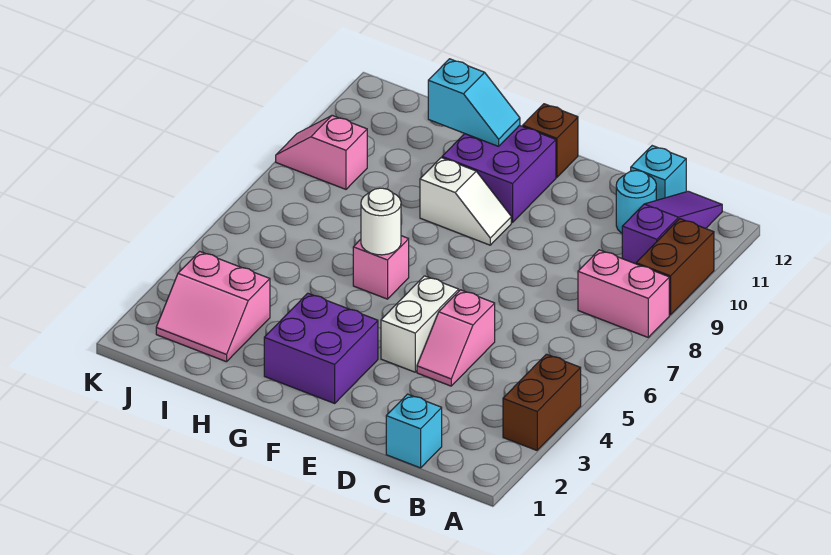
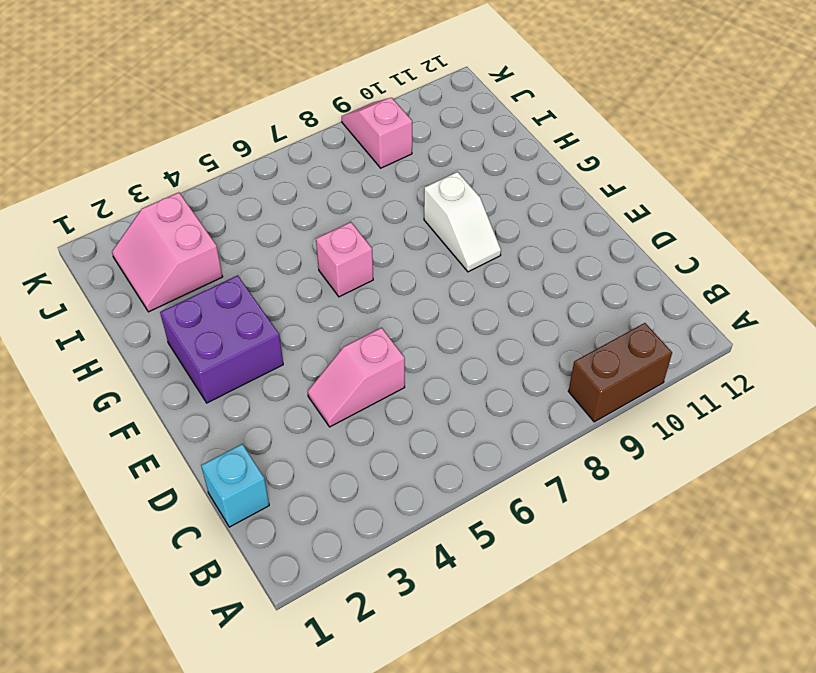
none -> brown brick A3:A4 level 1
none -> pink brick A8:B8 level 1
none -> purple slope B10:B12 level 1 top 10

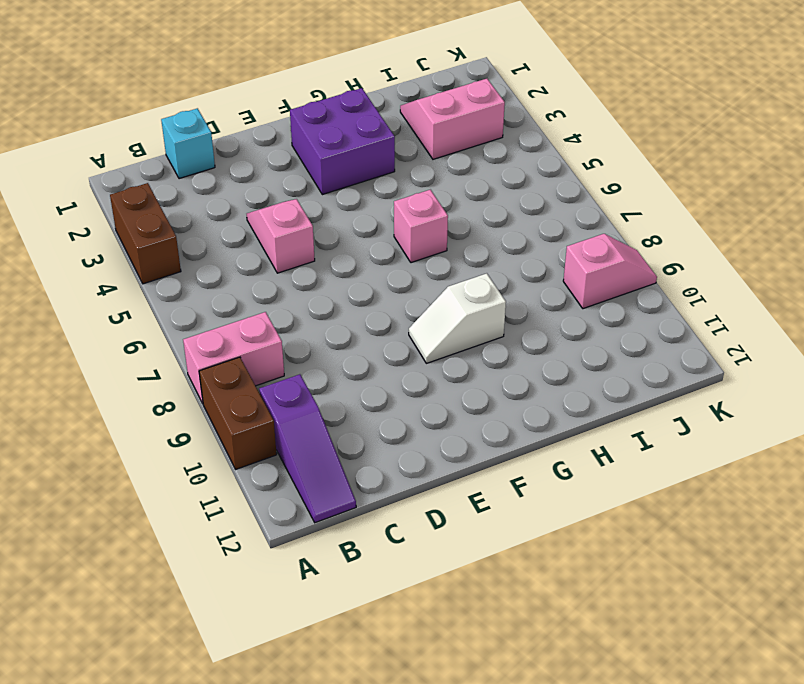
none -> cyan round brick C11 level 1
none -> cyan brick C12 level 1
none -> white brick E4:E5 level 1

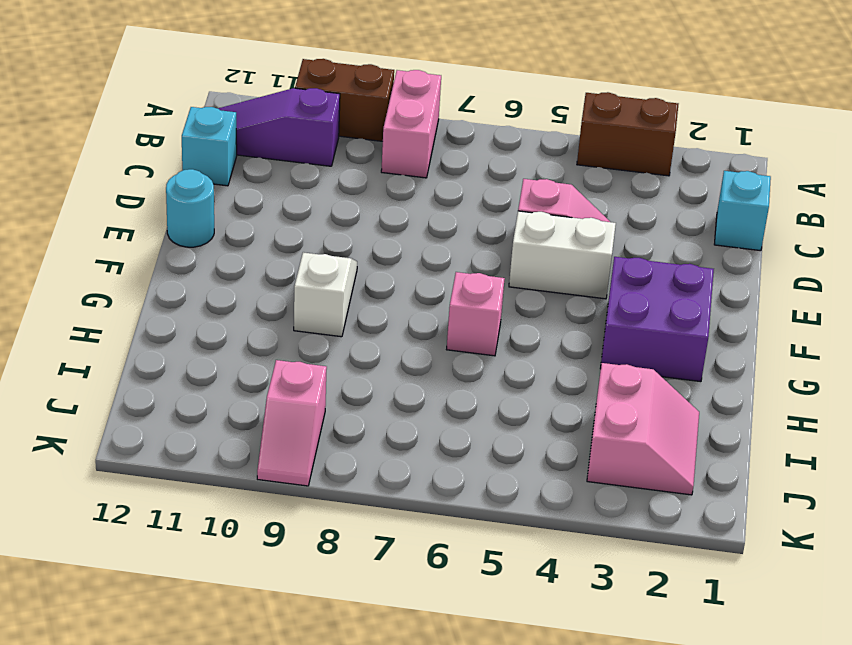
cyan round brick E12 level 1 -> cyan round brick C11 level 1
none -> purple brick F10:G11 level 1
none -> brown brick F12 level 1
none -> white round brick G6 level 2

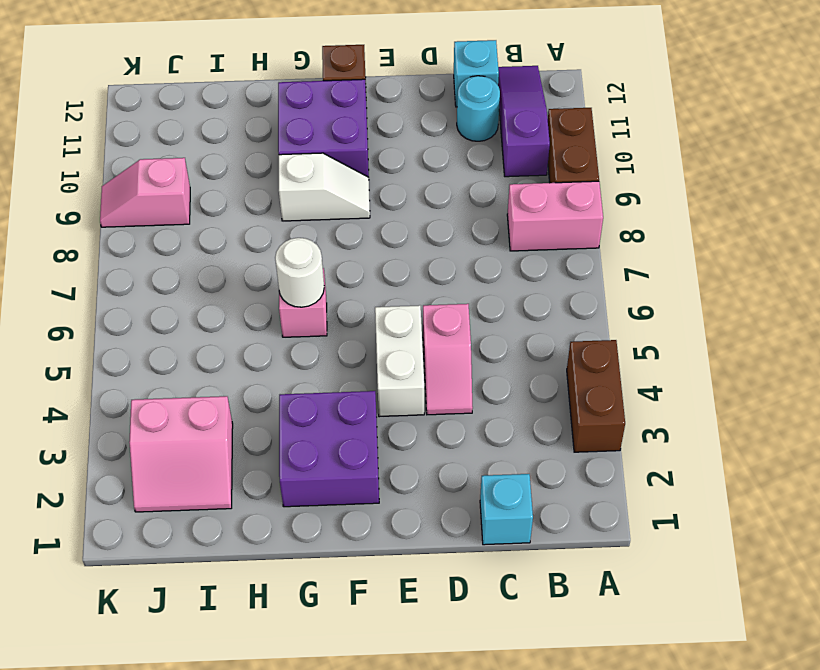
none -> cyan slope G11:H11 level 2 top H

